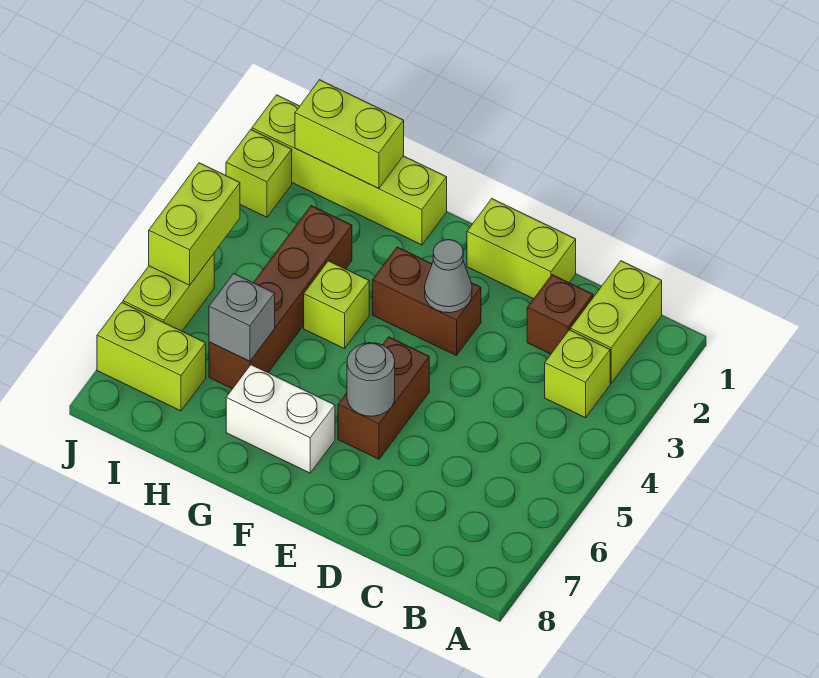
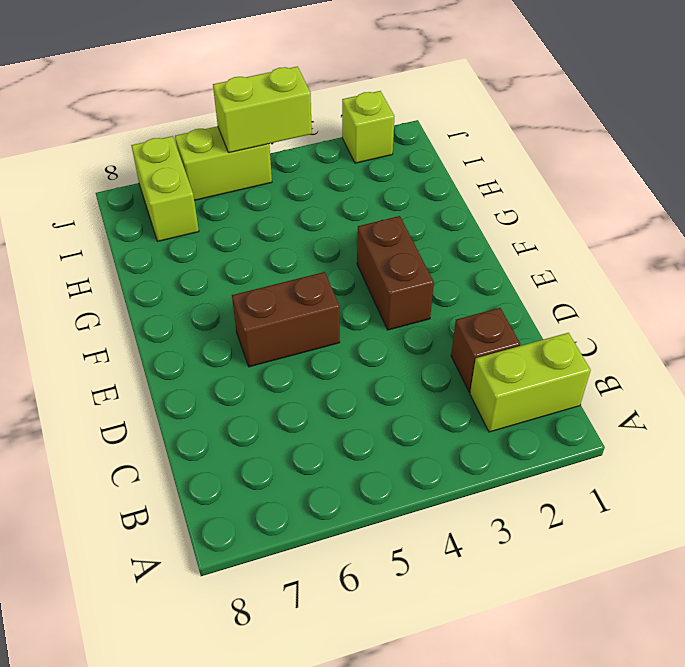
none -> lime brick B3 level 1
none -> lime brick D1:E1 level 1
none -> white brick F7:G7 level 1

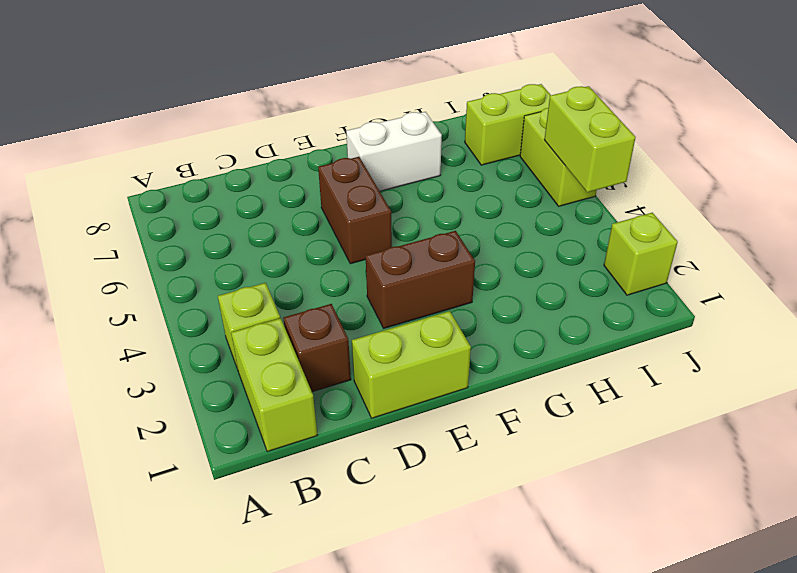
none -> lime brick G1:J1 level 1
none -> lime brick G4 level 1
none -> brown brick H3:H6 level 1

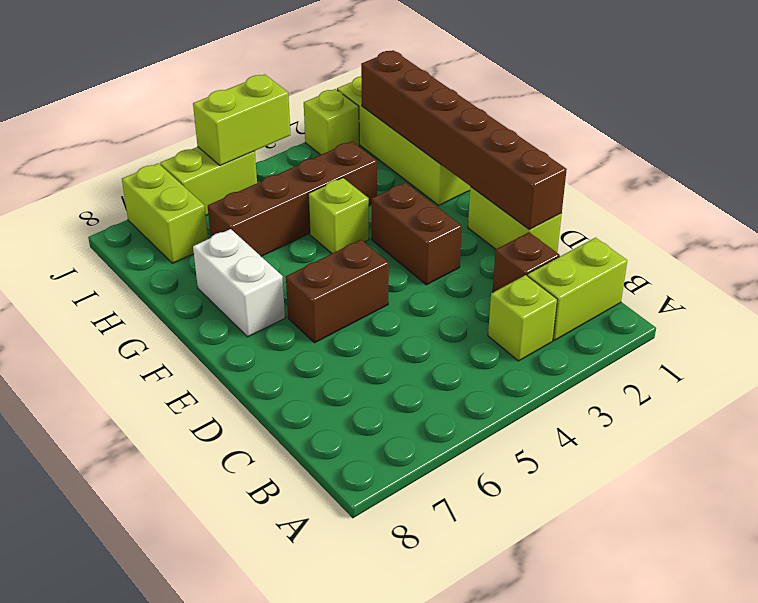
brown brick D1:I1 level 2 -> lime brick H1:I1 level 2
none -> grey cone E3 level 2
none -> grey round brick E6 level 2
none -> grey brick H6 level 2

